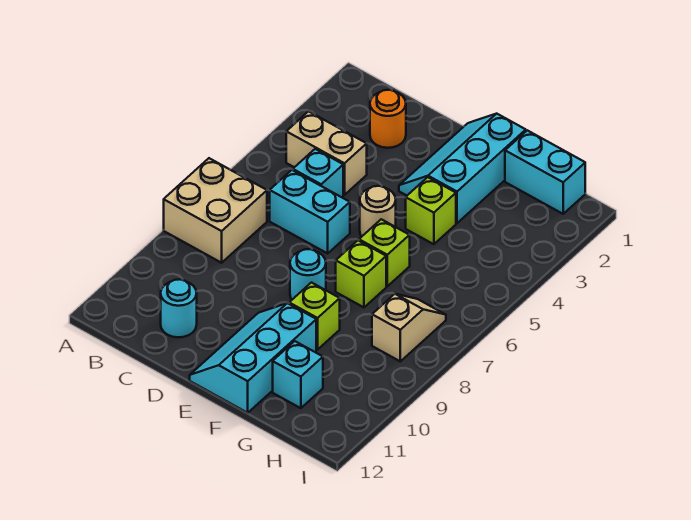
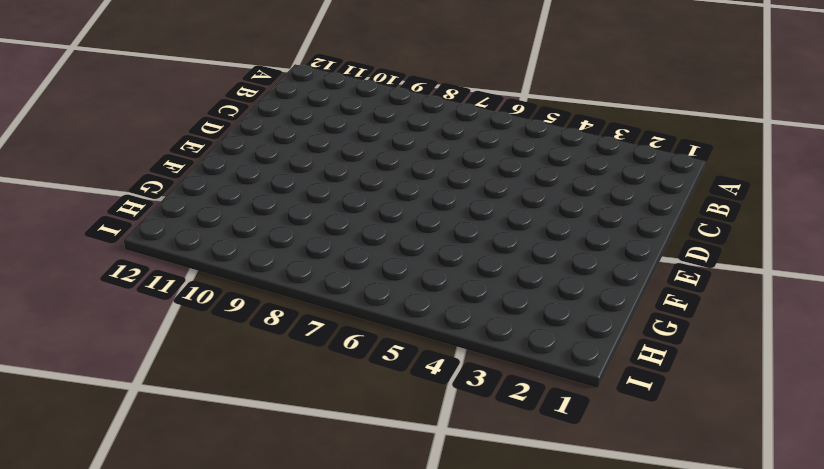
none -> tan brick A7:B8 level 1
none -> tan brick B4:C4 level 1
none -> orange round brick C2 level 1

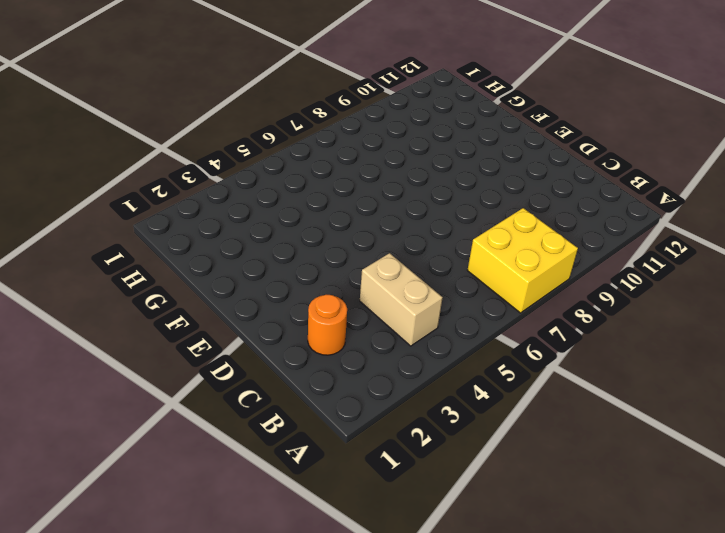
yellow brick A7:B8 level 1 -> tan brick A7:B8 level 1
none -> cyan brick C5 level 1
none -> cyan brick C6:D6 level 1
none -> cyan round brick C11 level 1

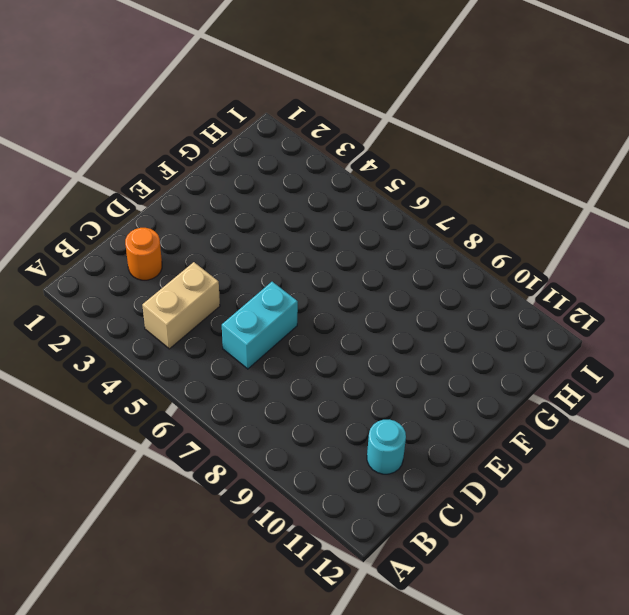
none -> tan brick A7:B8 level 1
none -> cyan brick C5 level 1
none -> cyan slope E1:F3 level 1 top F

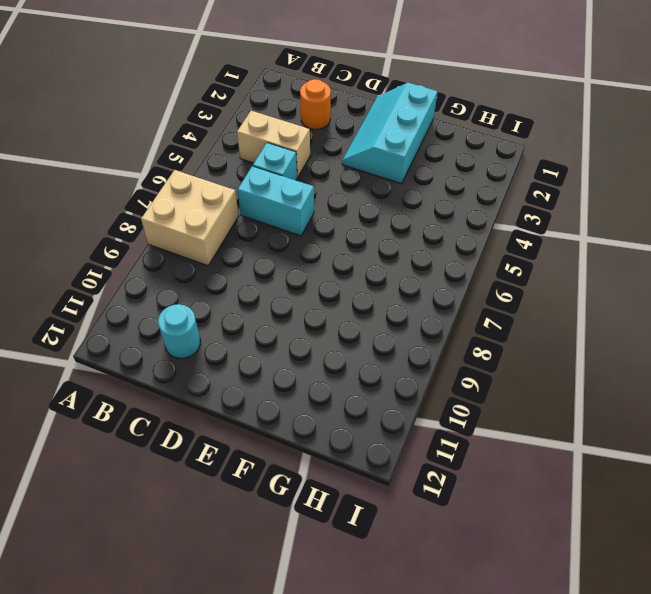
none -> tan round brick E5 level 1
none -> cyan round brick E8 level 1
none -> cyan slope E10:F12 level 1 top F

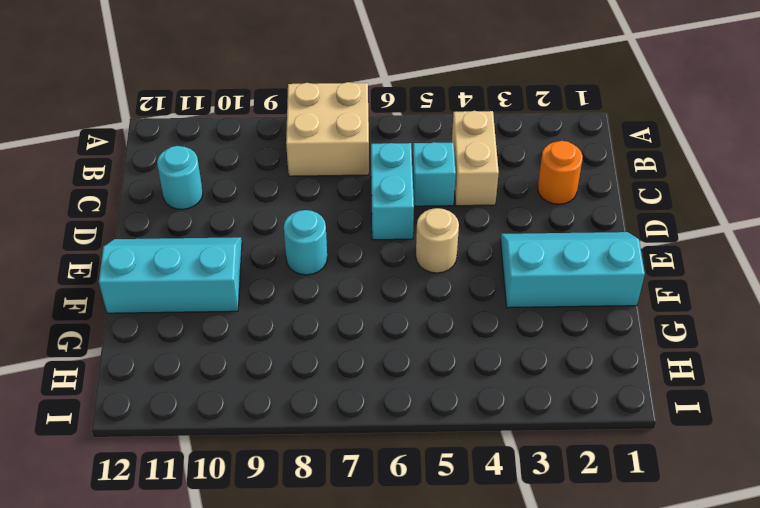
none -> lime brick F4 level 1
none -> lime brick F6 level 1
none -> lime brick F7 level 1

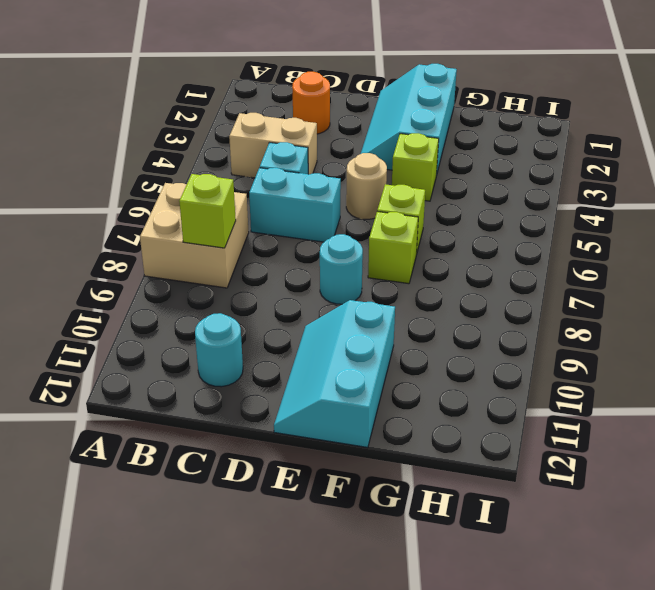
lime brick B8 level 2 -> lime brick F9 level 1
none -> cyan brick G1:H1 level 1
none -> cyan brick G11 level 1
none -> tan slope H7:H8 level 1 top 8

